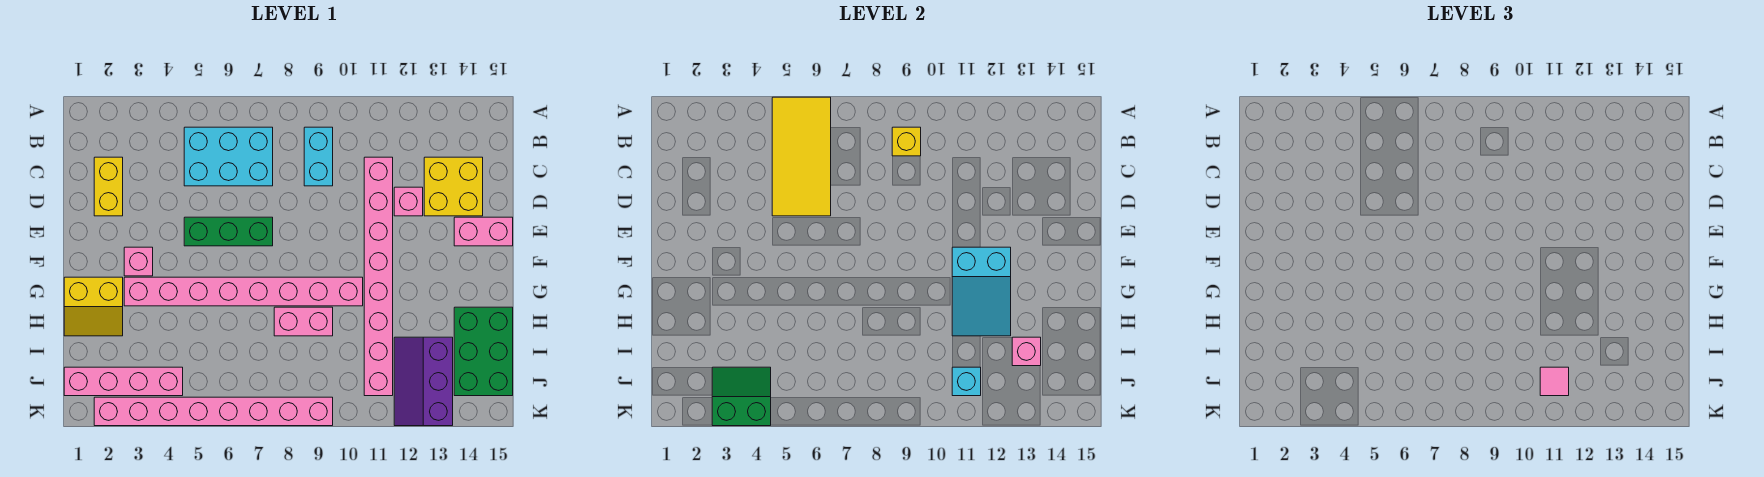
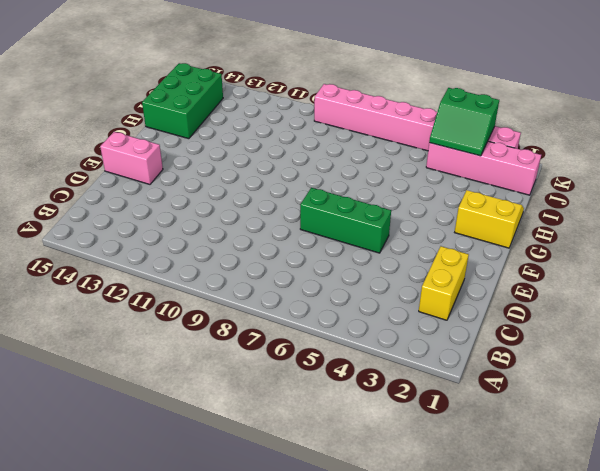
none -> cyan brick B5:C7 level 1
none -> cyan brick B9:C9 level 1
none -> pink brick C11:J11 level 1

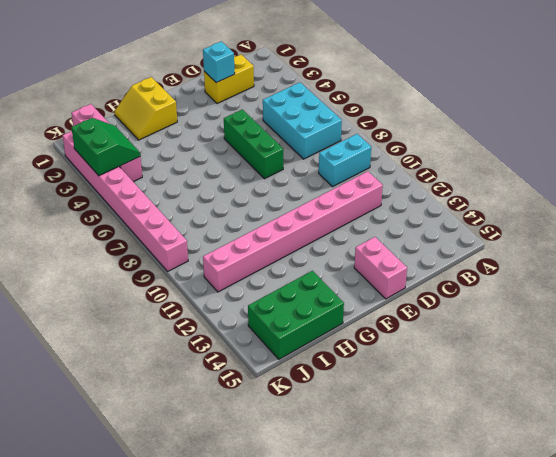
cyan brick D2 level 2 -> cyan brick J11 level 2
none -> yellow brick C13:D14 level 1
none -> pink brick D12 level 1
none -> pink brick F3 level 1

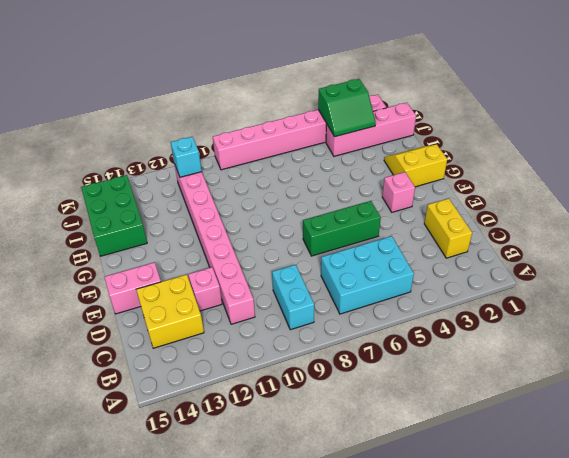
none -> pink brick G3:G10 level 1
none -> pink brick H8:H9 level 1
none -> purple slope I12:K13 level 1 top 13

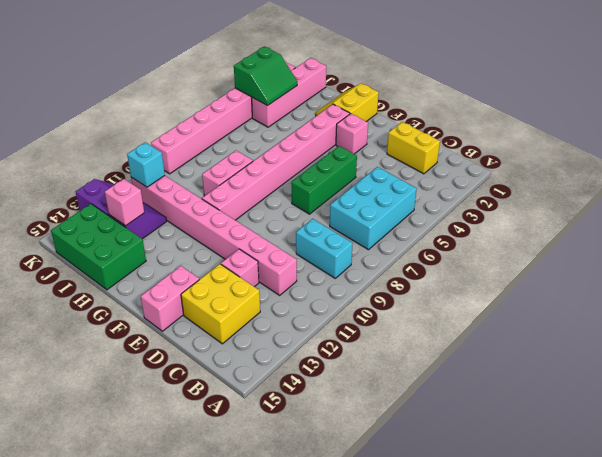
none -> yellow tile A5:D6 level 2
none -> yellow brick B9 level 2
none -> cyan slope F11:H12 level 2 top F

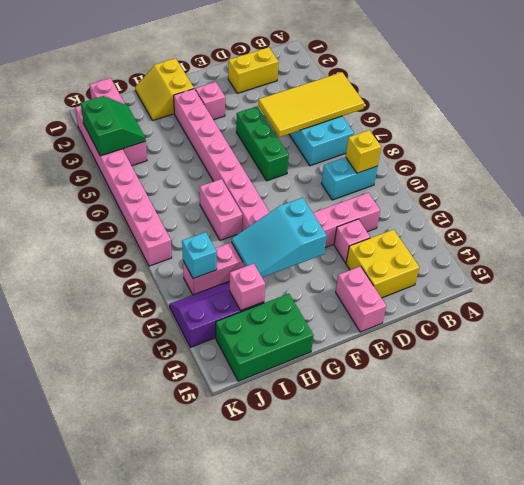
none -> pink tile J11 level 3

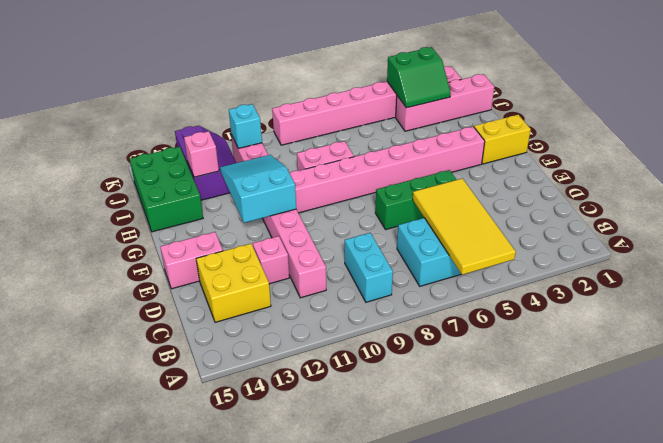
none -> yellow brick C2:D2 level 1
none -> pink brick F3 level 1
none -> yellow brick B9 level 2

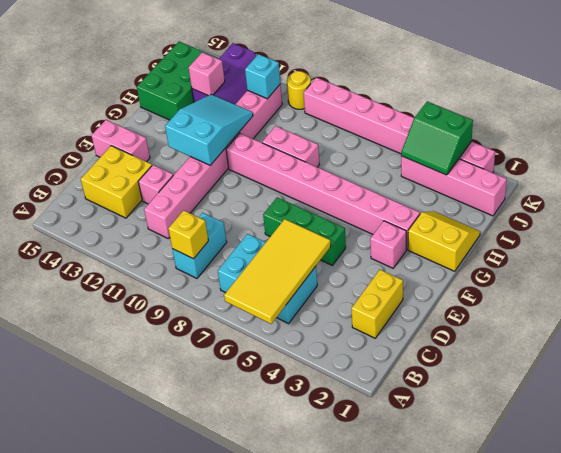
yellow round brick K10 level 1 -> none
none -> pink tile J11 level 3

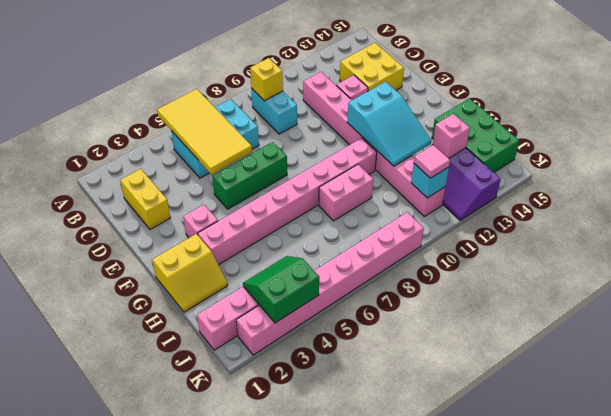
none -> pink brick E14:E15 level 1

